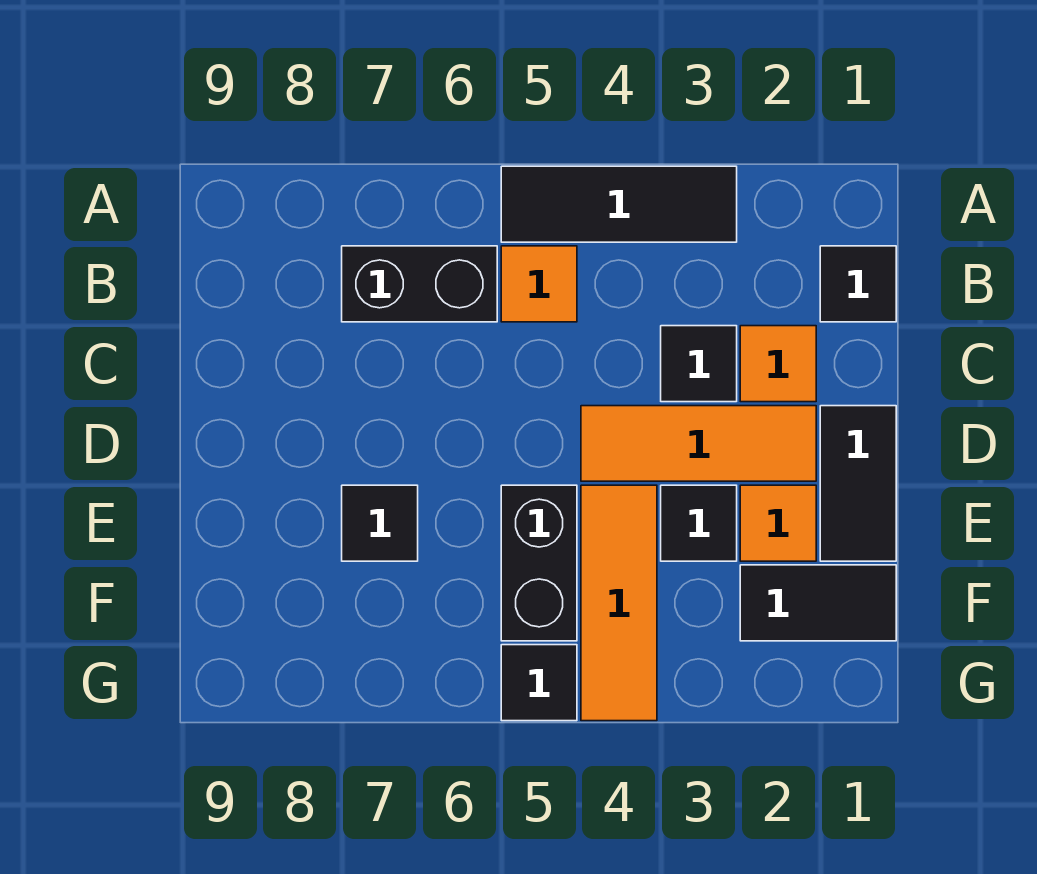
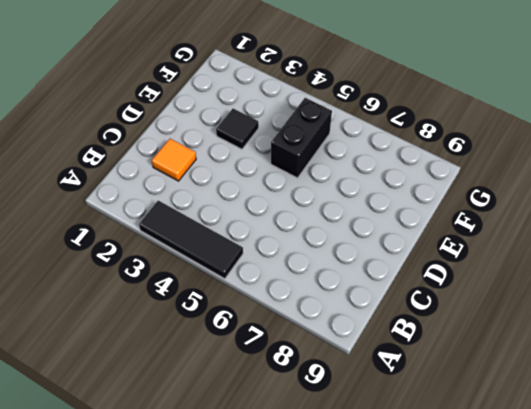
none -> black tile B1 level 1
none -> orange tile B5 level 1
none -> black brick B6:B7 level 1

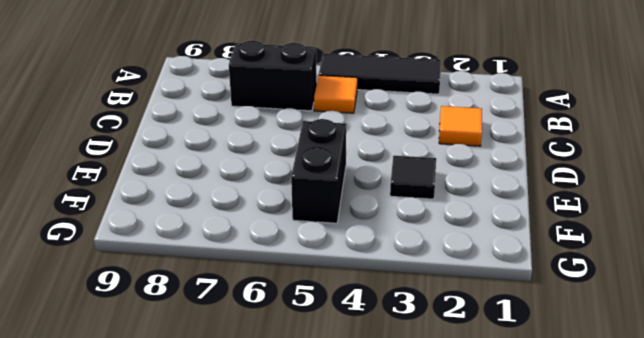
none -> black tile B1 level 1
none -> black tile C3 level 1
none -> black tile D1:E1 level 1

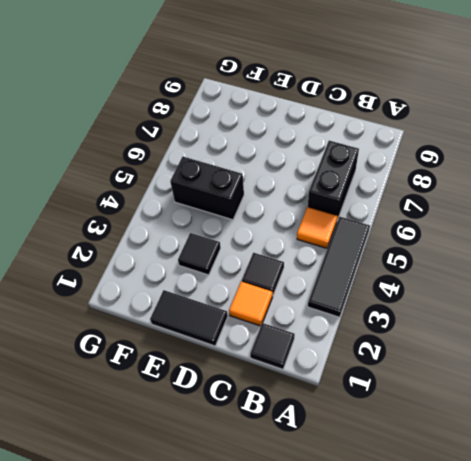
none -> orange tile D2:D4 level 1
none -> orange tile E2 level 1
none -> orange tile E4:G4 level 1

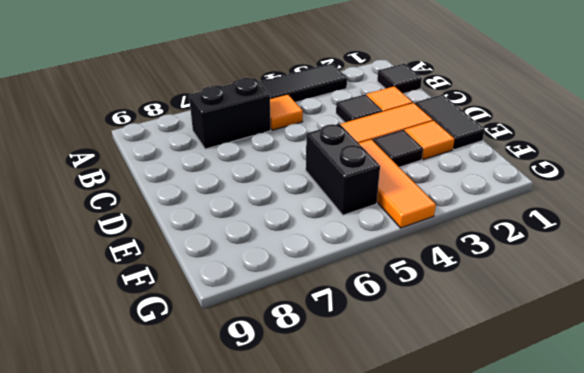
none -> black tile E7 level 1
none -> black tile F1:F2 level 1
none -> black tile G5 level 1

